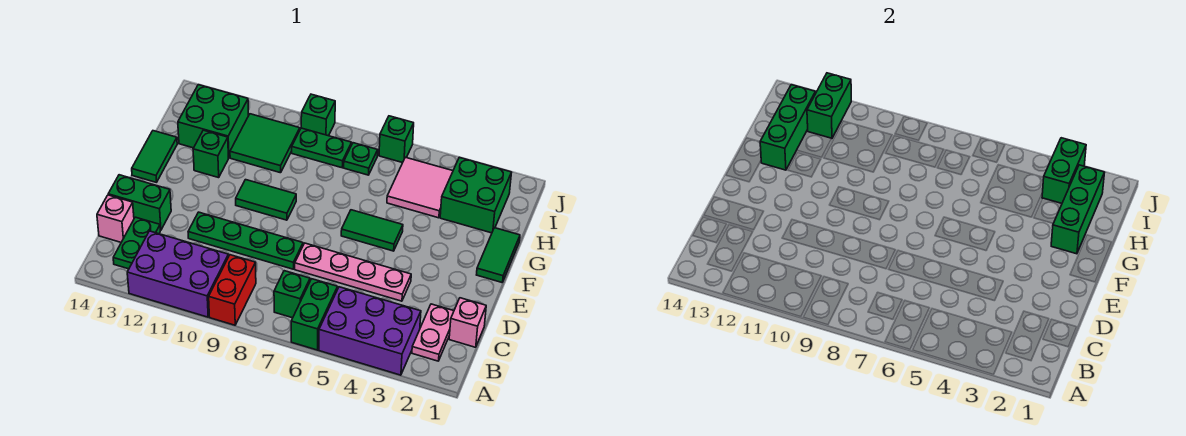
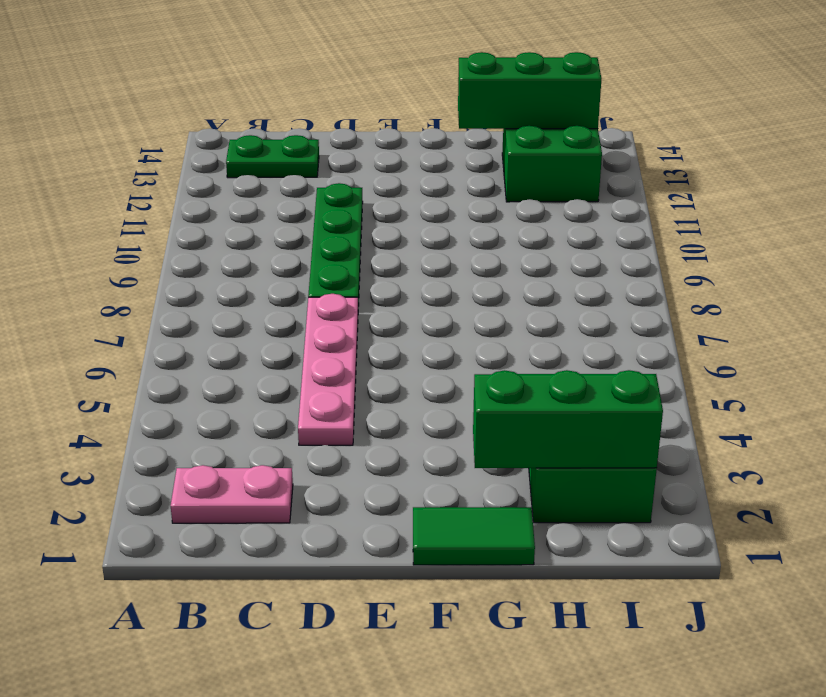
none -> purple brick A3:B5 level 1
none -> green brick A6:B6 level 1
none -> red brick A9:B9 level 1

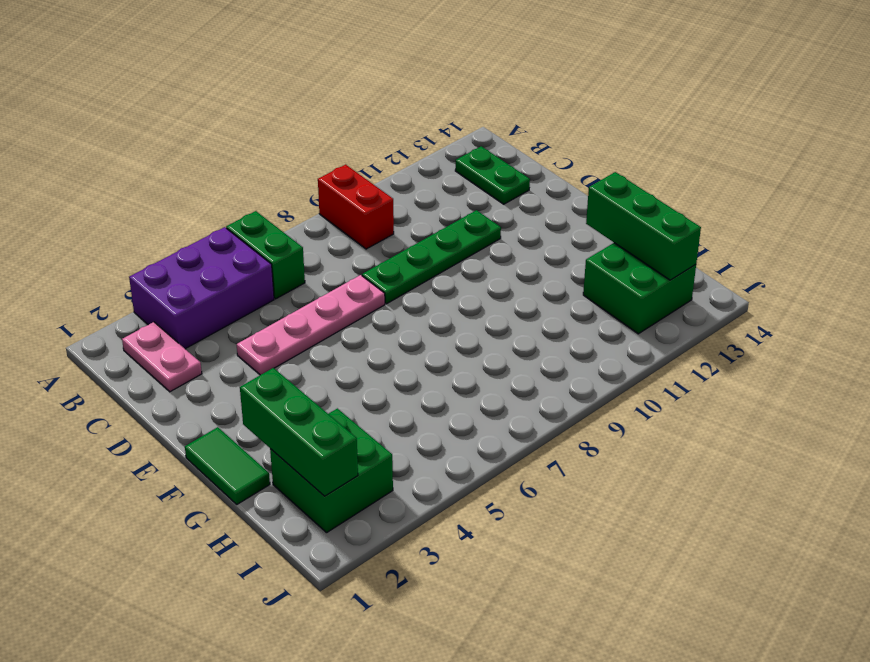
none -> purple brick A10:B12 level 1
none -> green brick B7 level 1
none -> pink brick C1 level 1

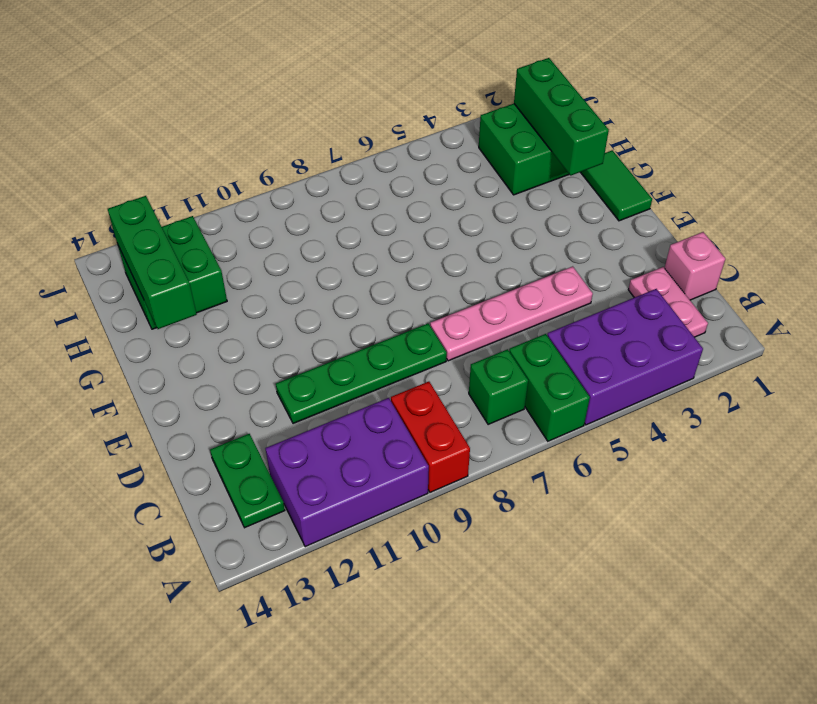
none -> pink brick C14 level 1
none -> green brick D13:D14 level 1
none -> green tile F5:F6 level 1

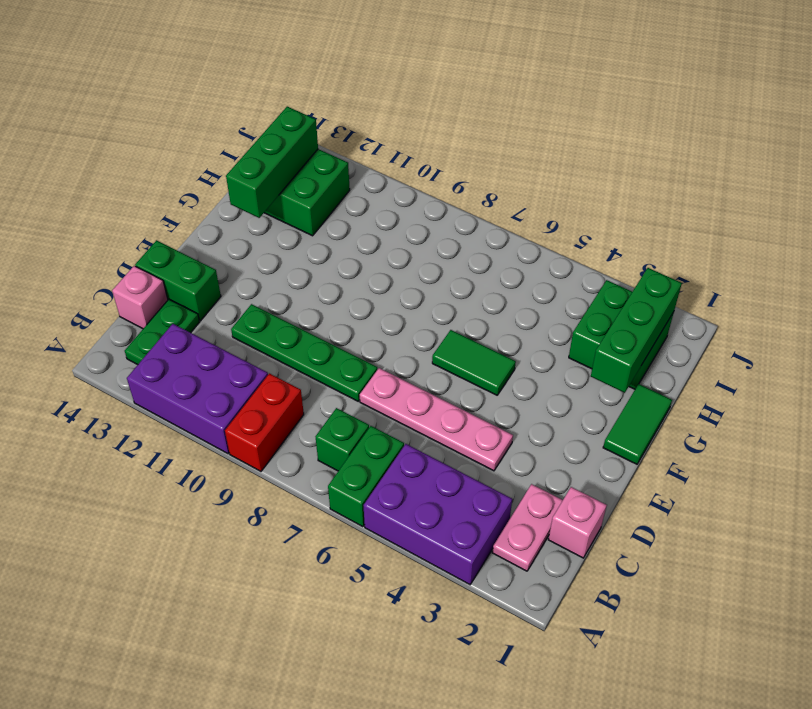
none -> green tile F9:F10 level 1
none -> green tile F14:G14 level 1
none -> green brick G12 level 1

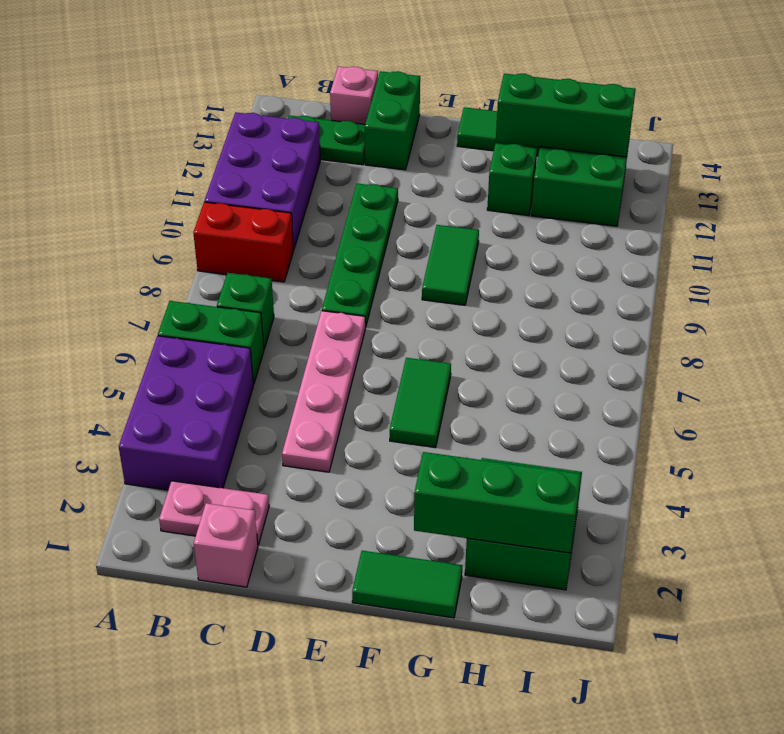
none -> pink tile H4:I5 level 1
none -> green tile H10:I11 level 1
none -> green plate I7 level 1

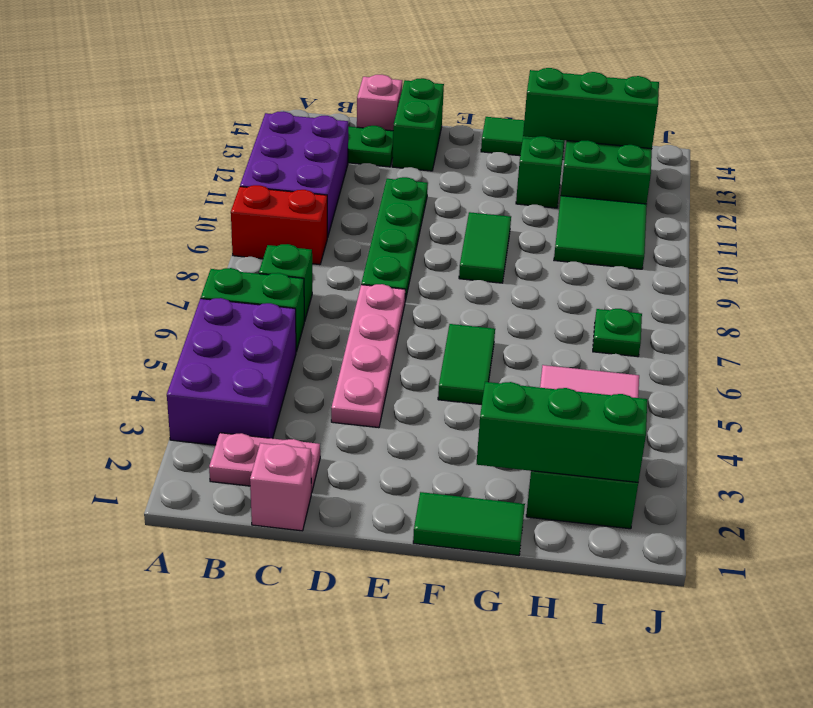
none -> green plate I8:I9 level 1
none -> green brick J6 level 1
none -> green brick J9 level 1

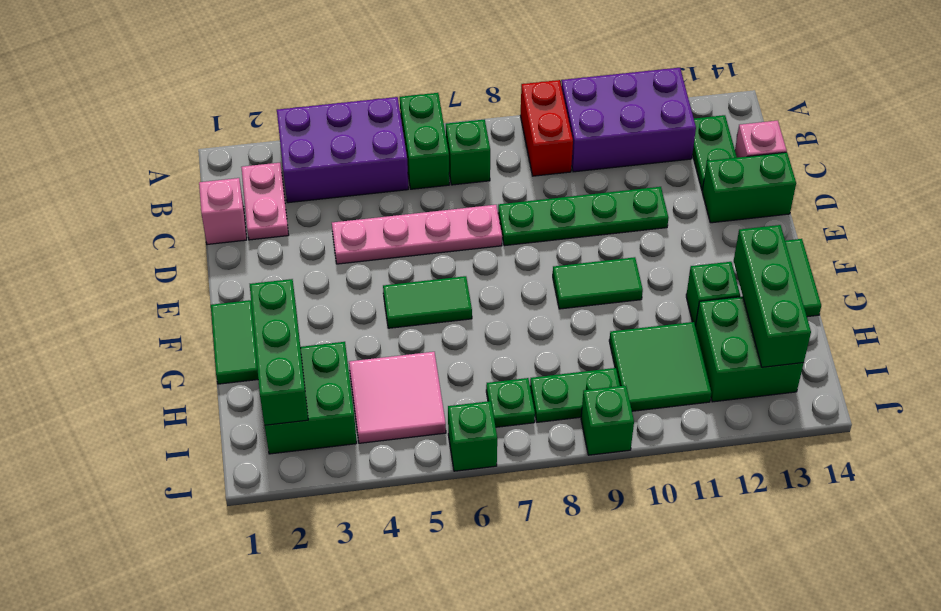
none -> green brick I3:J3 level 2
none -> green brick I12:J12 level 2

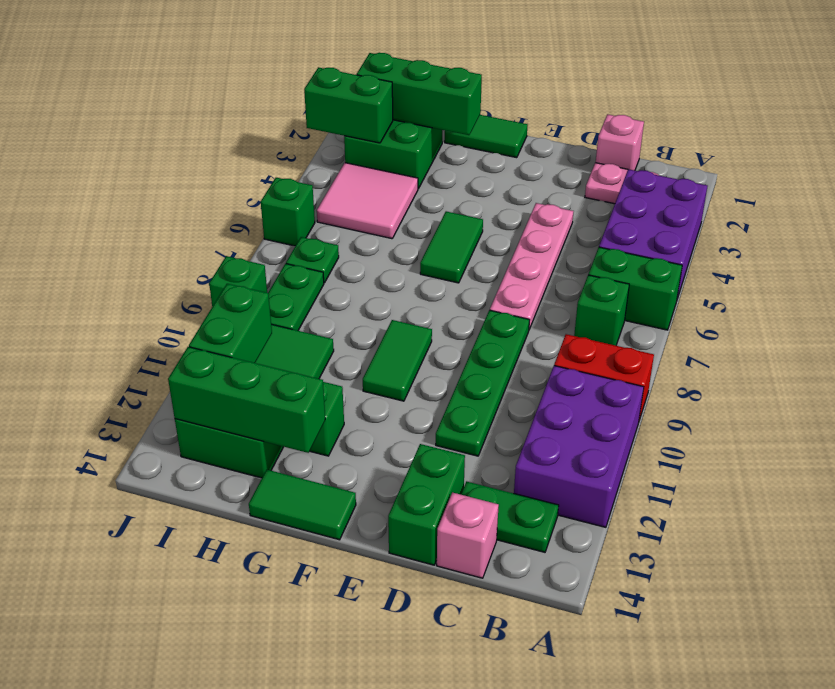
green brick I11:I12 level 2 -> green brick I12:J12 level 2

